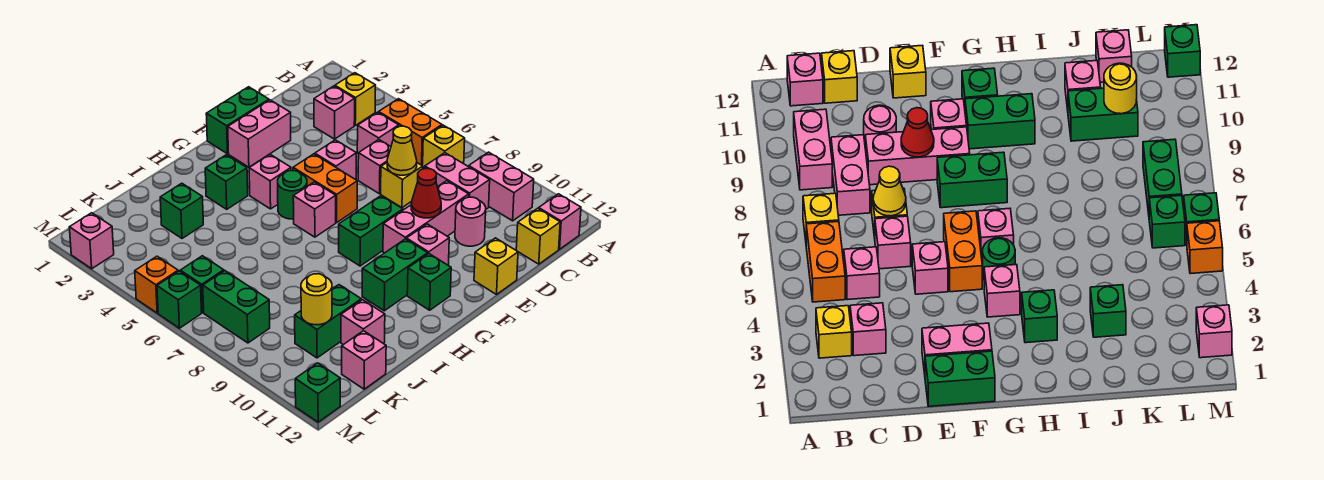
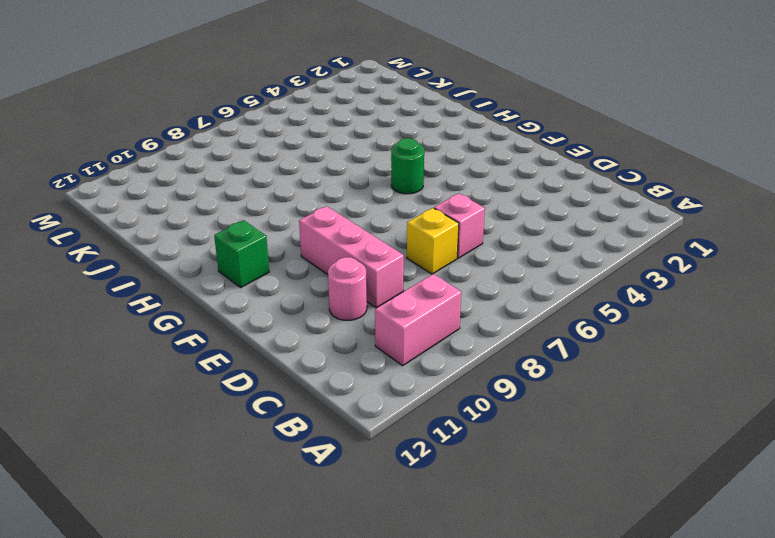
none -> yellow brick B3 level 1
none -> orange brick B5:B6 level 1
none -> yellow brick B7 level 1
none -> pink brick B12 level 1

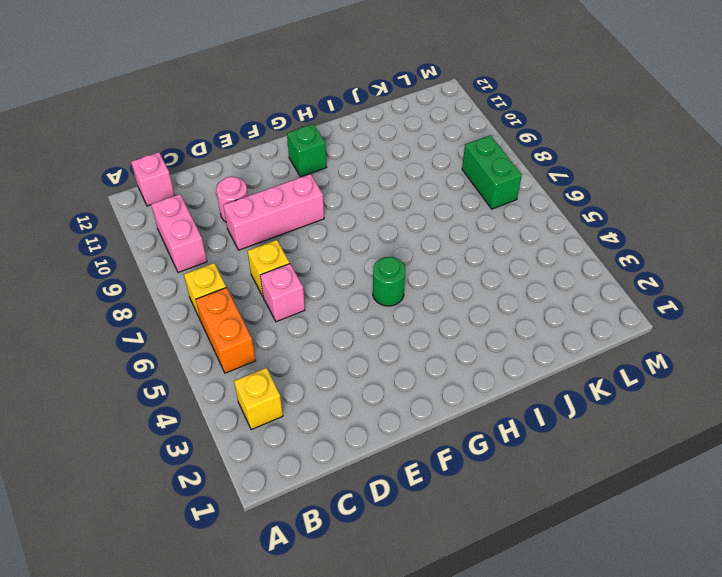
none -> pink brick C3 level 1
none -> pink brick C5 level 1
none -> pink brick C8:C9 level 1
none -> yellow brick C12 level 1

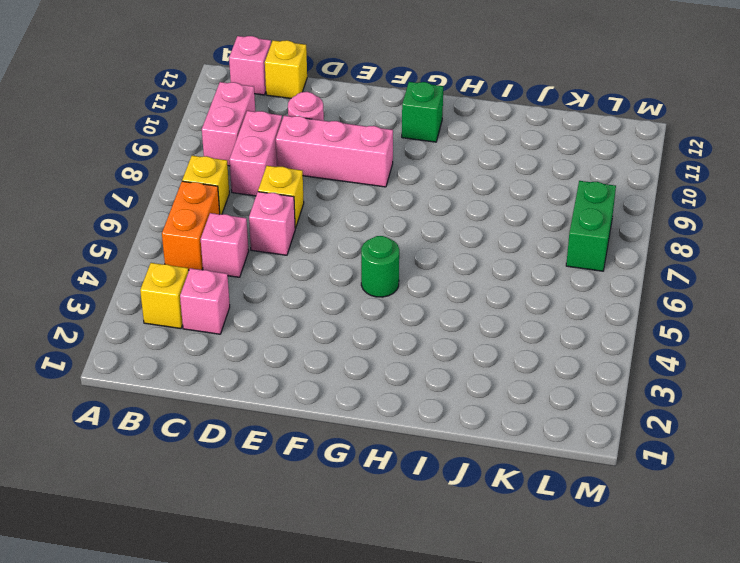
none -> green brick E1:F1 level 1
none -> pink brick E2:F2 level 1
none -> pink brick E5 level 1
none -> yellow brick E12 level 1

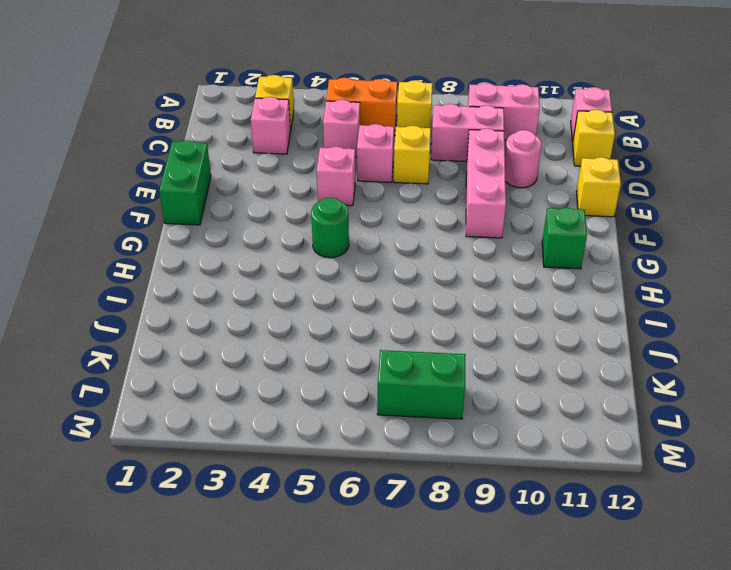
none -> pink brick E2:F2 level 1
none -> orange brick F5:F6 level 1
none -> green brick F8:G8 level 1
none -> pink brick F10 level 1

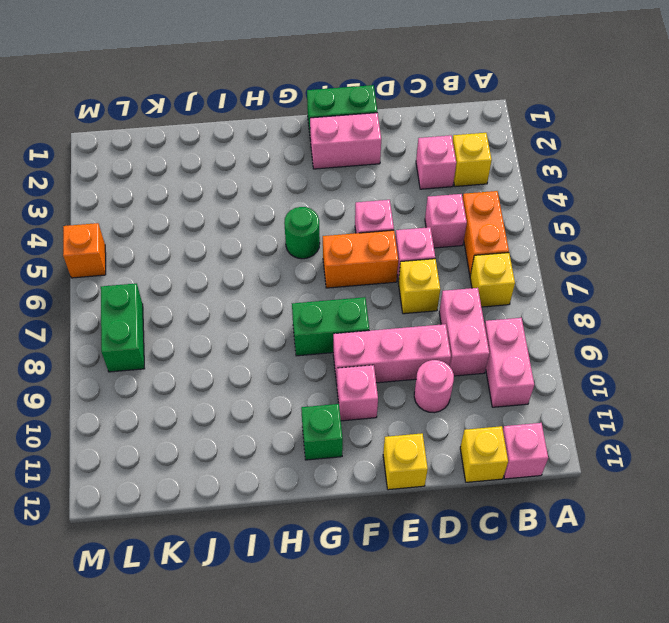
orange brick E6:F6 level 1 -> orange brick F5:F6 level 1
none -> pink brick G4 level 1
none -> pink brick G6 level 1
none -> green brick G10:H10 level 1
none -> green brick H3 level 1

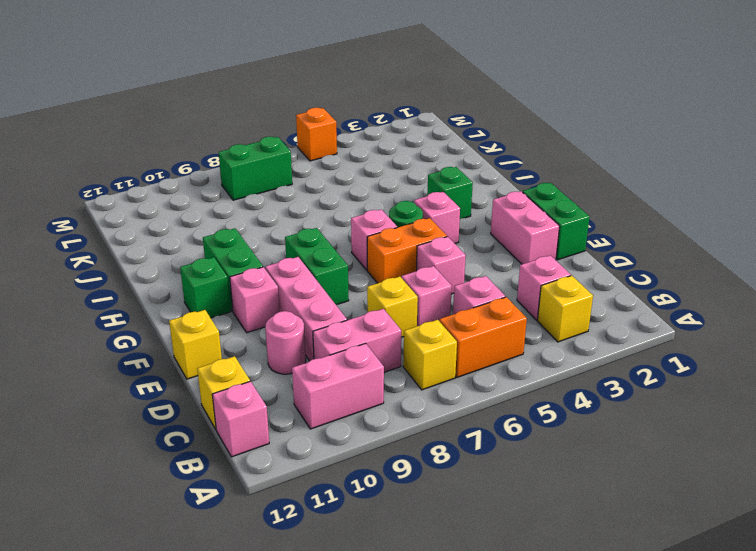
none -> green brick J3 level 1
none -> green brick J10:K10 level 1
none -> pink brick J11 level 1
none -> pink brick K12 level 1

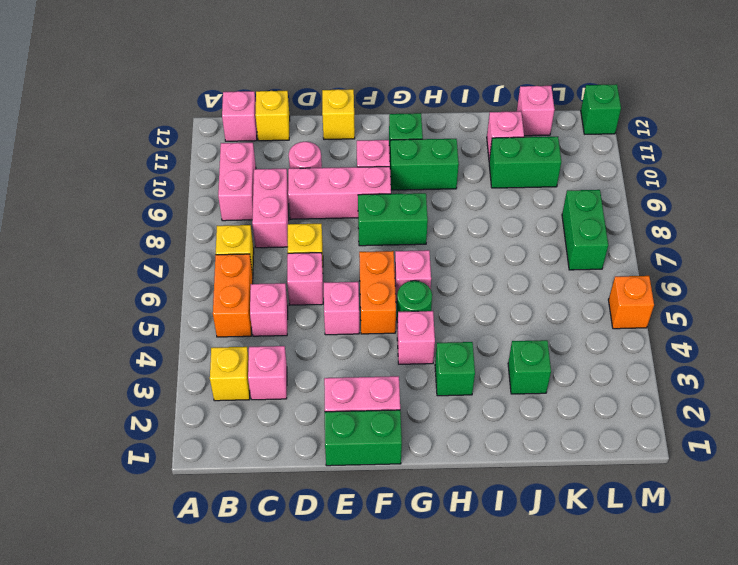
none -> green brick L6 level 1
none -> pink brick M2 level 1
none -> green brick M6 level 1
none -> yellow cone D7 level 2

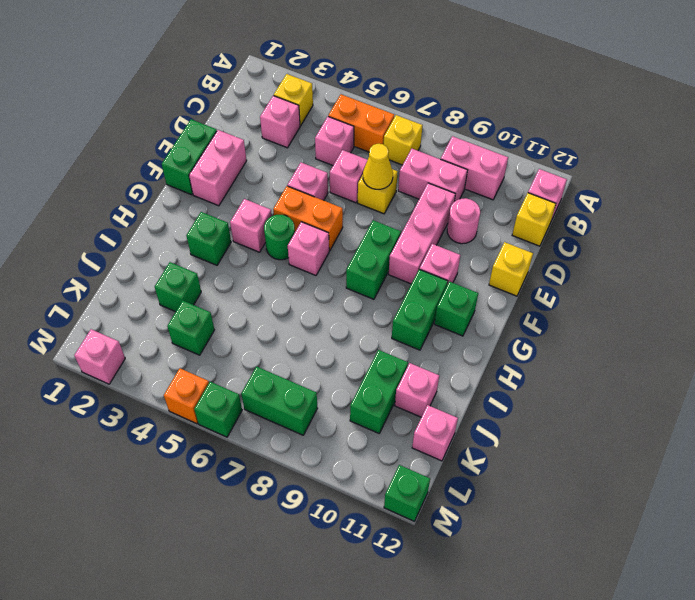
green brick K4 level 1 -> green brick L6 level 1
none -> red cone E9 level 2
none -> yellow round brick K10 level 2

